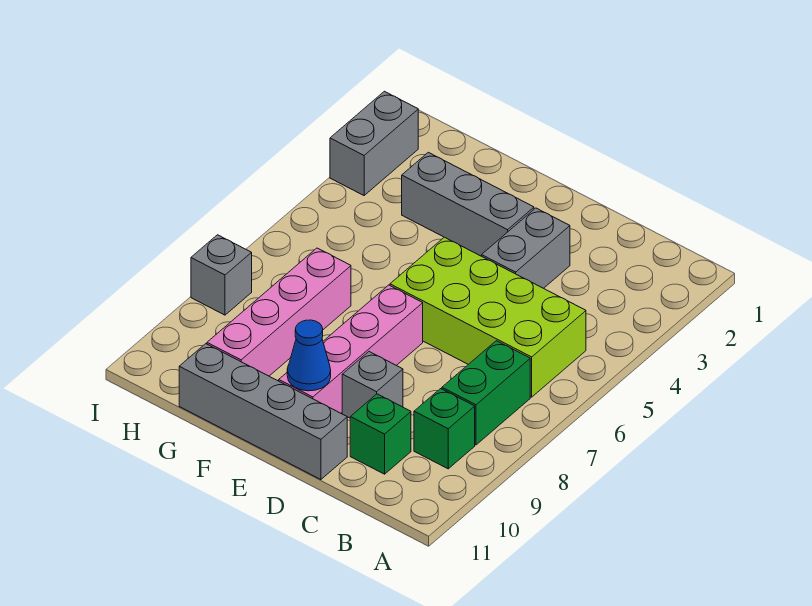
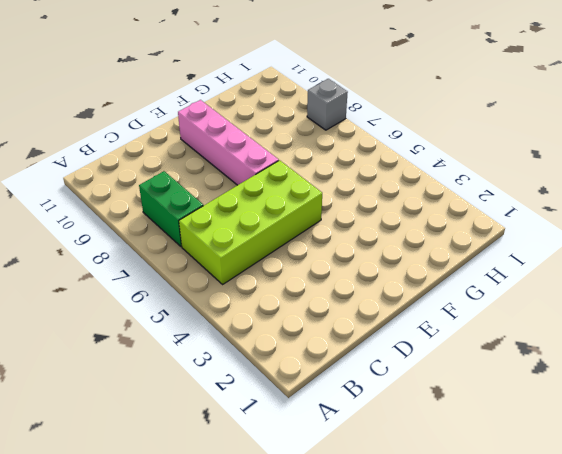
none -> green brick B9 level 1
none -> green brick C10 level 1
none -> grey brick D3:D4 level 1

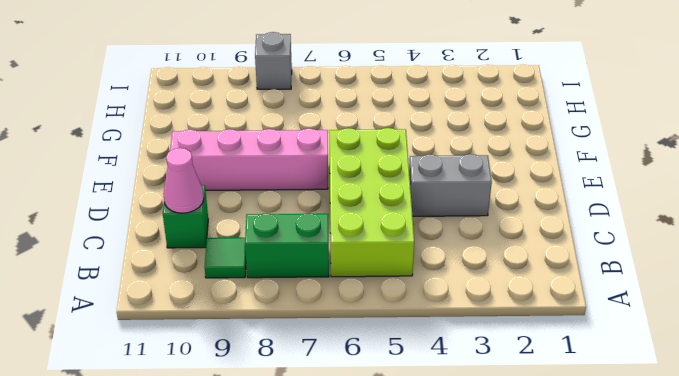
green tile B9 level 1 -> green brick B9 level 1
pink cone C10 level 2 -> none
none -> grey brick D9 level 1
none -> grey brick D11:G11 level 1
none -> grey brick E3:G3 level 1

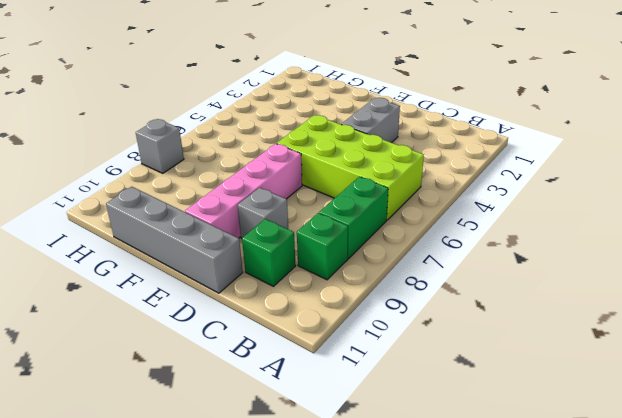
none -> grey brick E3:G3 level 1
none -> pink brick G7:G10 level 1
none -> grey brick I2:I3 level 1

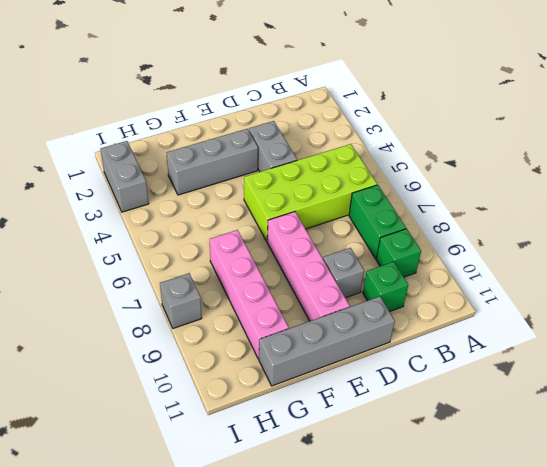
none -> blue cone E10 level 2

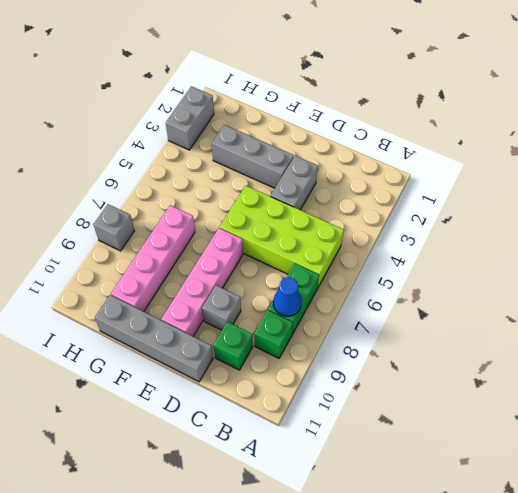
blue cone B8 level 2 -> blue cone E10 level 2

